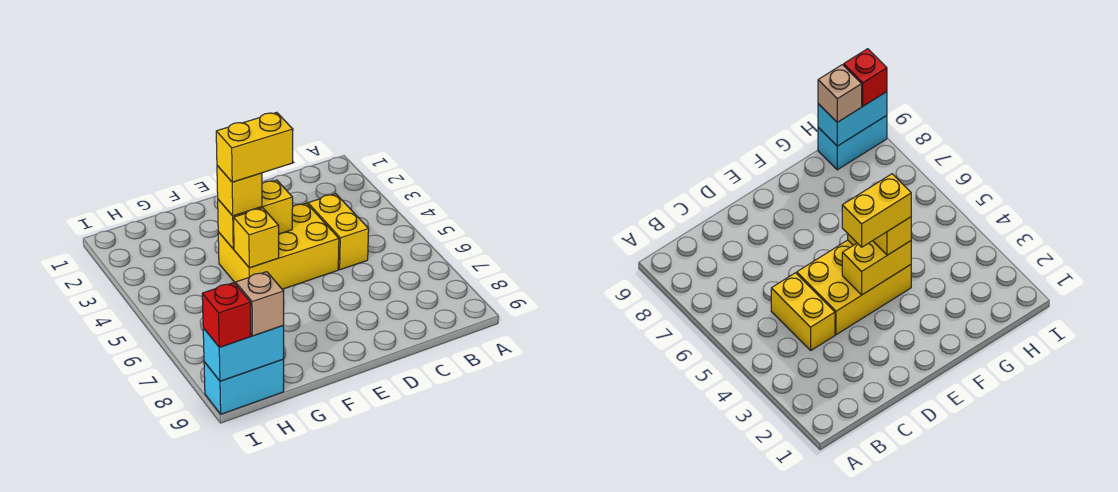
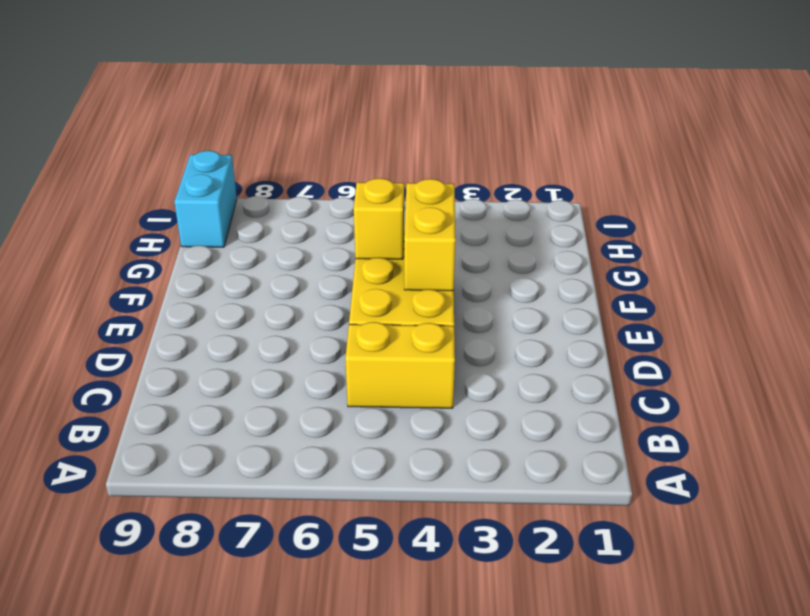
none -> cyan brick H9:I9 level 2
none -> yellow brick F4 level 3

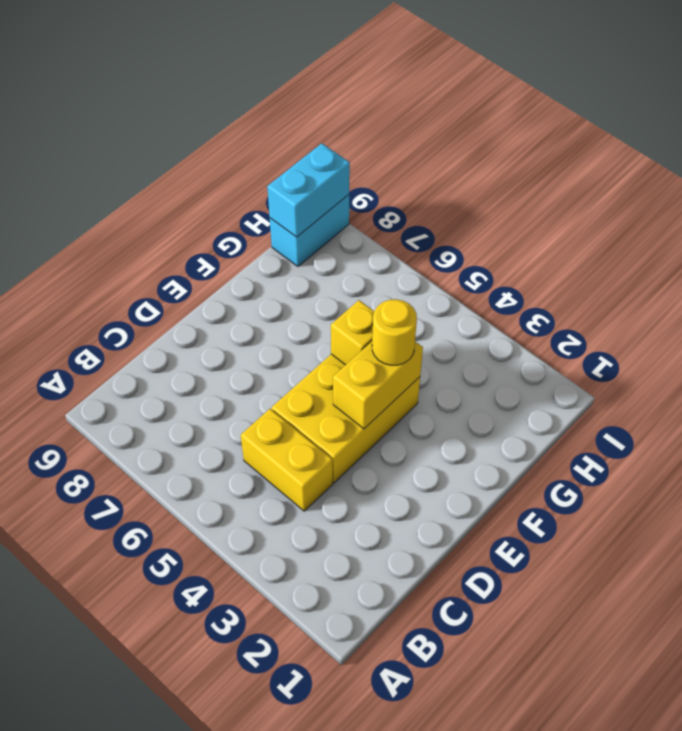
yellow round brick F4 level 3 -> yellow brick F4 level 3
none -> tan brick H9 level 3
none -> red brick I9 level 3

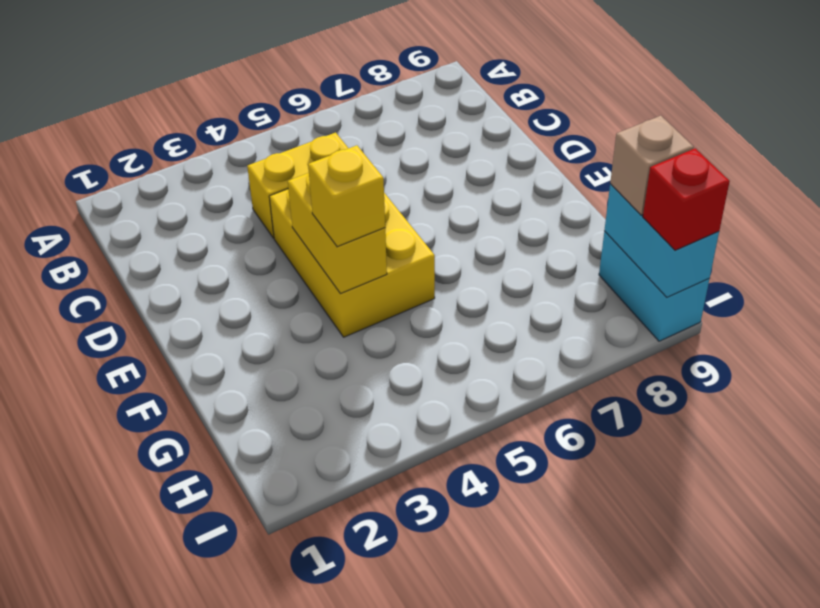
none -> yellow brick F5 level 2
none -> yellow brick E4:F4 level 4

